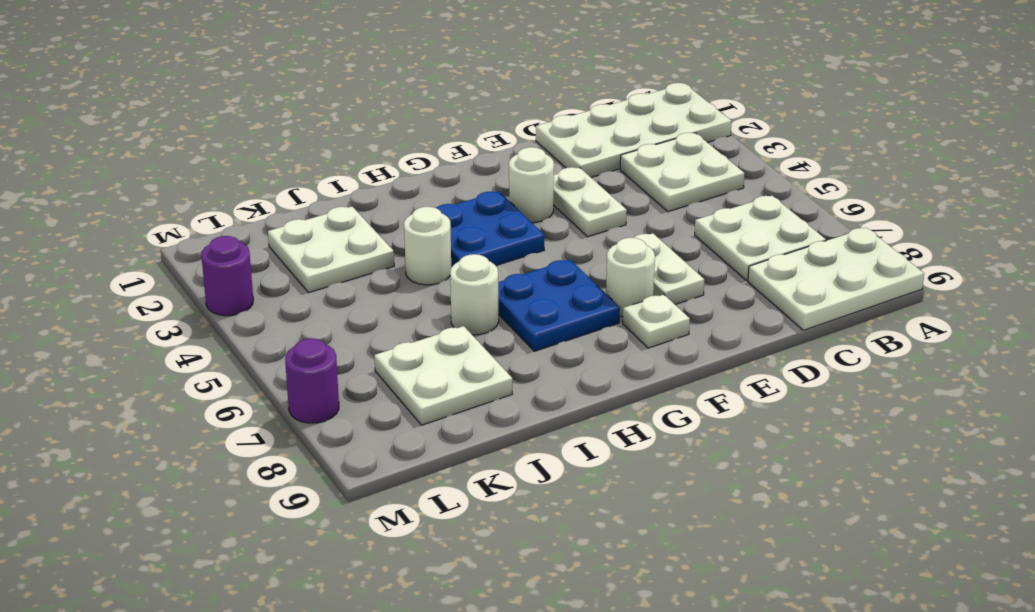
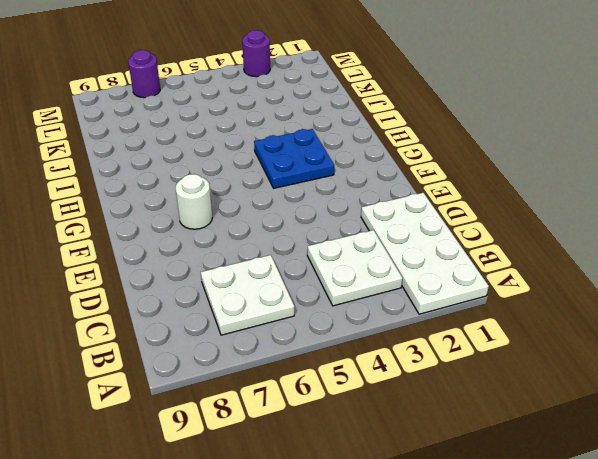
none -> white plate A8:C9 level 1
none -> white plate E3:E4 level 1
none -> white plate E6:E7 level 1

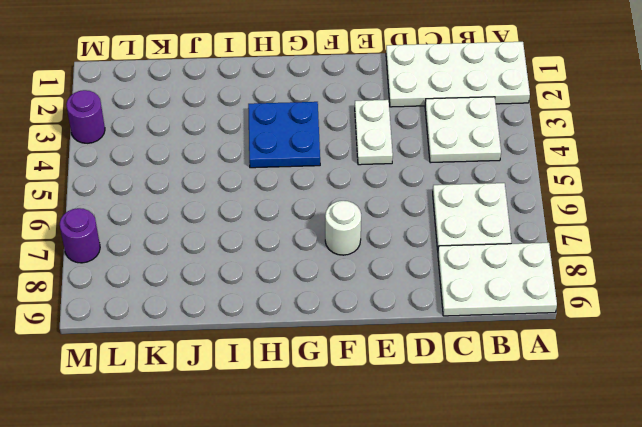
none -> white plate E6:E7 level 1
none -> white round brick F3 level 1
none -> white plate F8 level 1

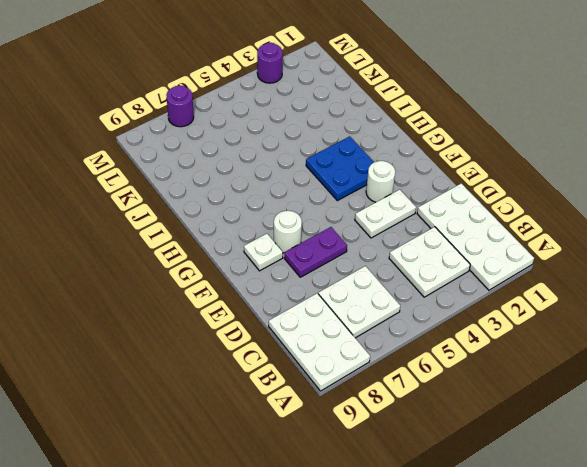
purple plate E6:E7 level 1 -> white plate E6:E7 level 1
none -> blue plate G6:H7 level 1
none -> white round brick I4 level 1
none -> white round brick I6 level 1

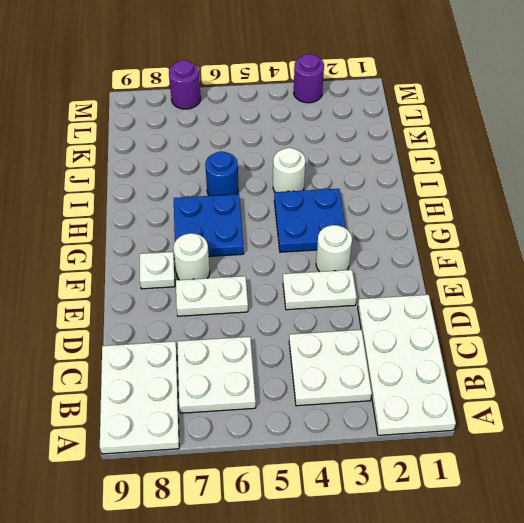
blue round brick I6 level 1 -> white round brick I6 level 1
none -> white plate J2:K3 level 1
none -> white plate J7:K8 level 1

